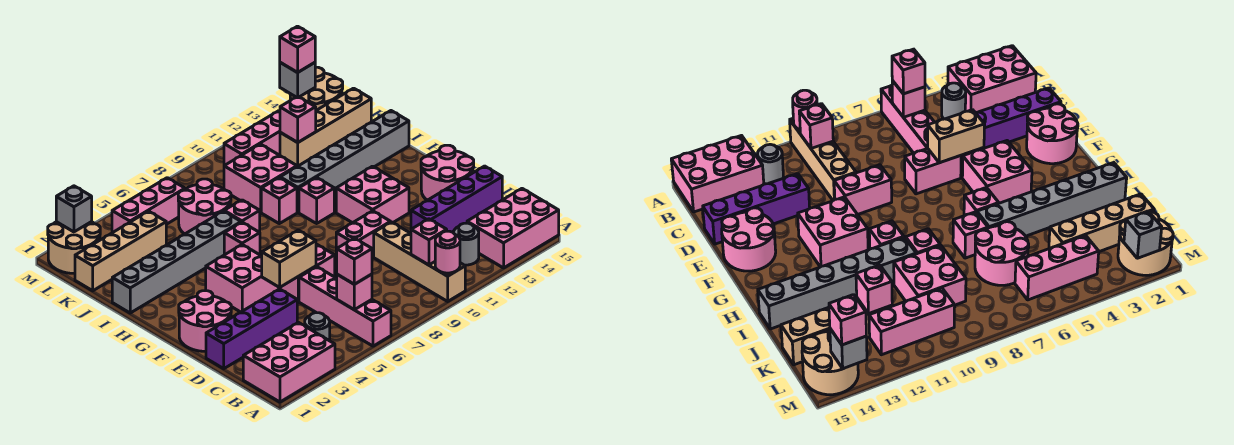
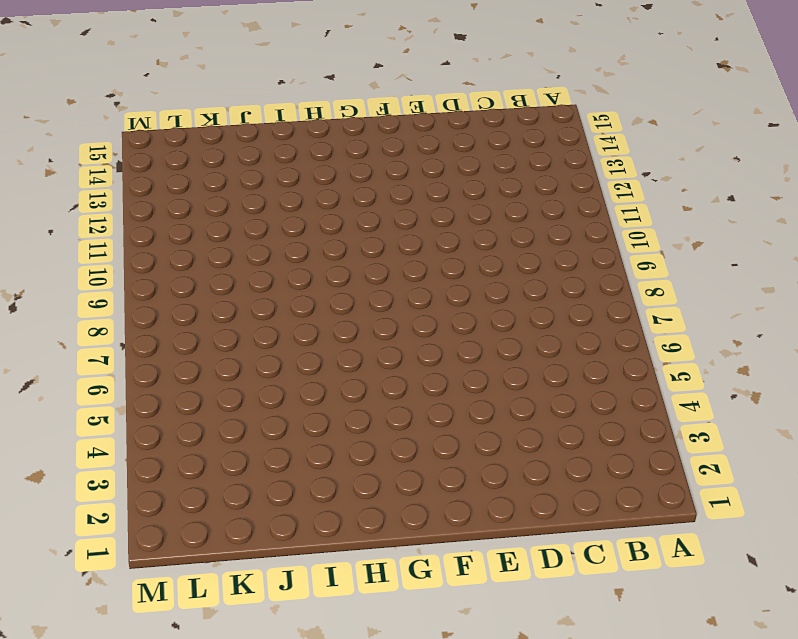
none -> pink brick A1:B3 level 1
none -> pink brick A6:D6 level 1
none -> tan brick A10:D10 level 1
none -> pink brick A13:B15 level 1

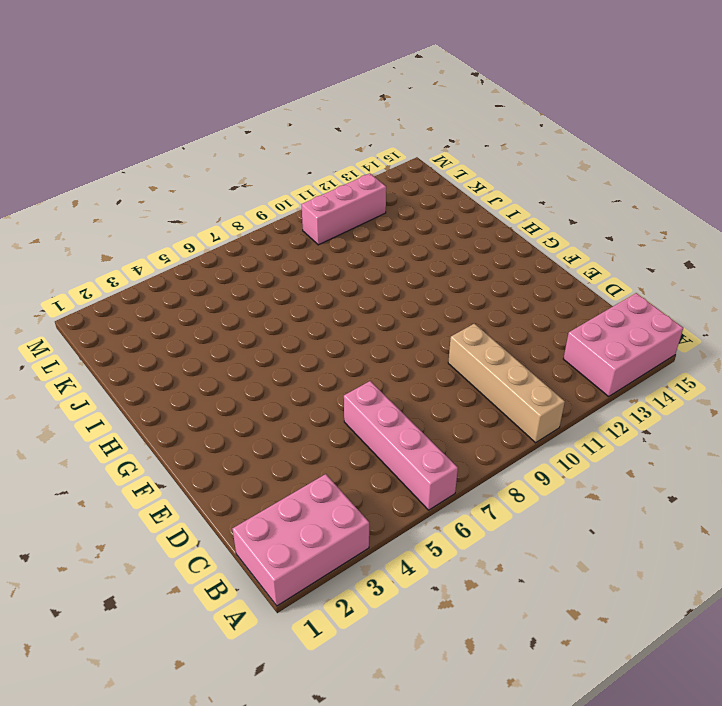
none -> grey round brick B4 level 1
none -> grey round brick B12 level 1
none -> purple brick D1:D4 level 1
none -> purple brick D12:D15 level 1

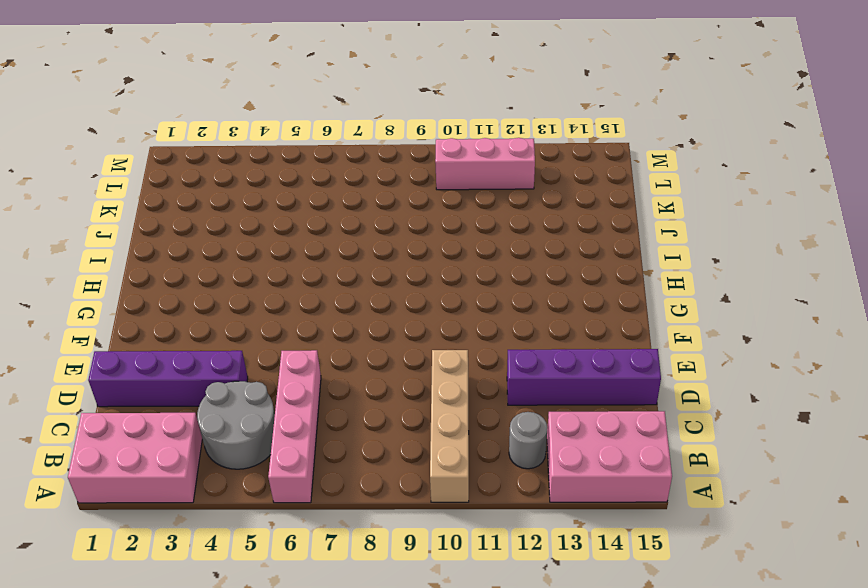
grey round brick B4:C5 level 1 -> grey round brick B4 level 1
none -> pink round brick E1:F2 level 1
none -> pink brick E6:E7 level 1
none -> pink brick E9:E10 level 1
none -> pink round brick E14:F15 level 1

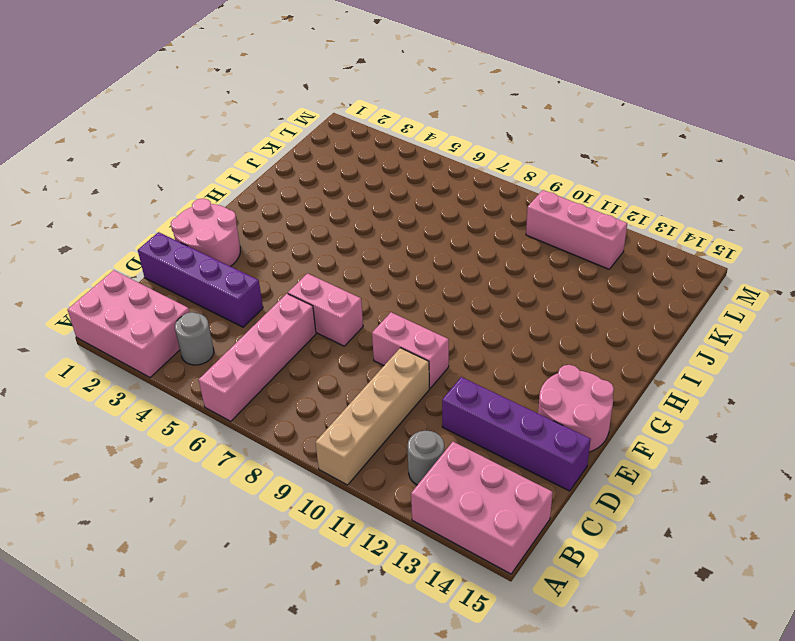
none -> pink brick F4:G5 level 1
none -> pink brick F11:G12 level 1
none -> pink brick H6 level 1
none -> pink brick H10 level 1

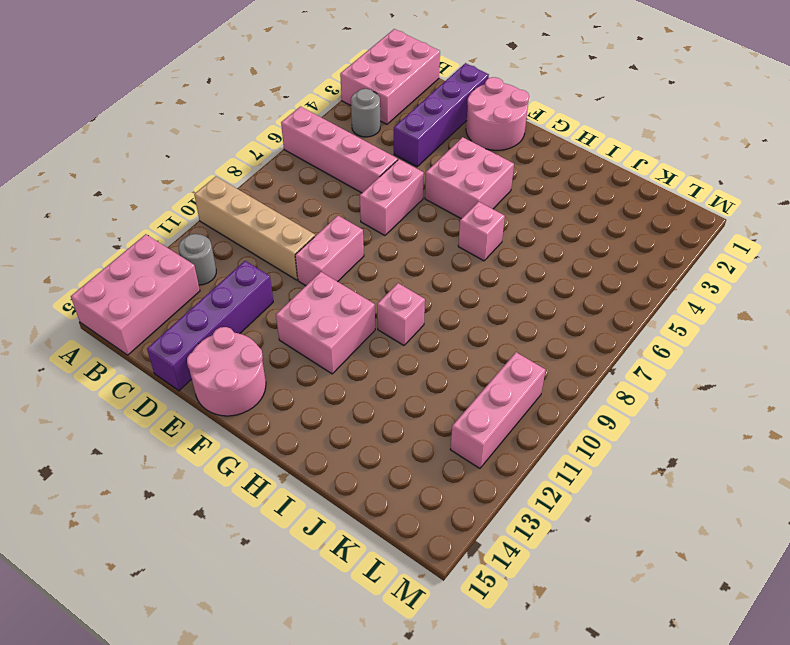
none -> grey brick I1:I6 level 1
none -> pink brick I7 level 1
none -> pink brick I9 level 1
none -> grey brick I10:I15 level 1

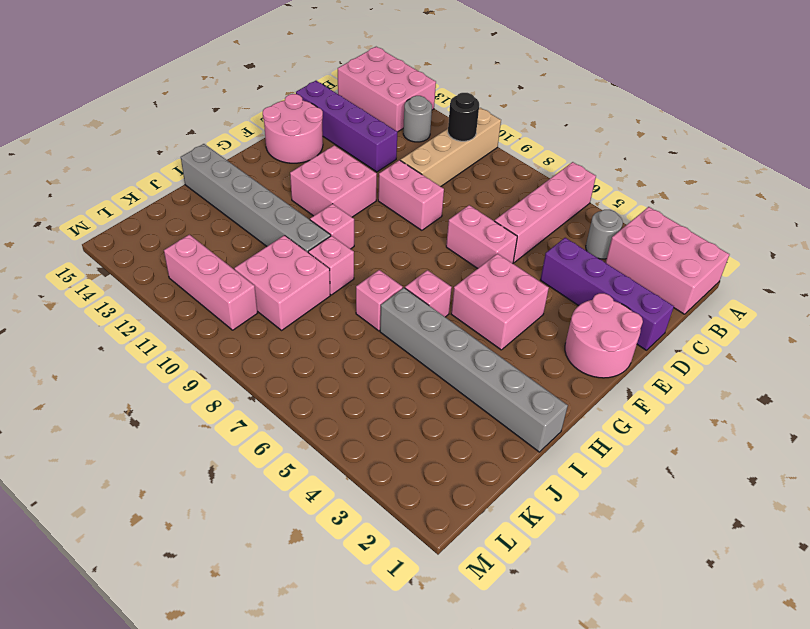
black round brick B10 level 2 -> pink brick B10 level 2
none -> pink round brick J6:K7 level 1
none -> tan brick K1:K4 level 1
none -> tan brick K12:K15 level 1
none -> tan round brick L1:M2 level 1

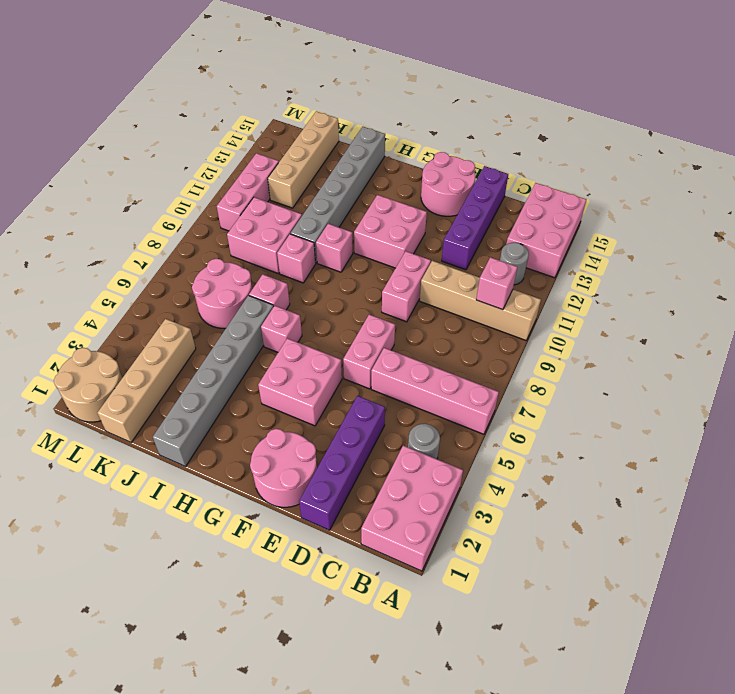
none -> pink brick L4:L6 level 1
none -> tan round brick L14:M15 level 1
none -> pink round brick A10 level 2
none -> pink brick B6 level 2

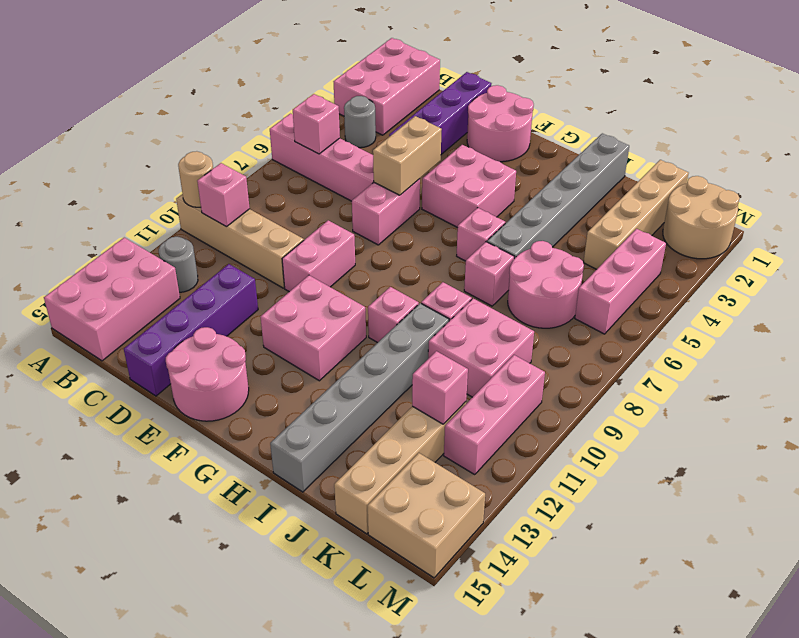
tan round brick A10 level 2 -> pink round brick A10 level 2
tan brick L14:M15 level 1 -> tan round brick L14:M15 level 1
none -> grey brick M2 level 2
none -> grey brick M14 level 2
none -> pink brick B6 level 3
none -> pink brick M14 level 3

